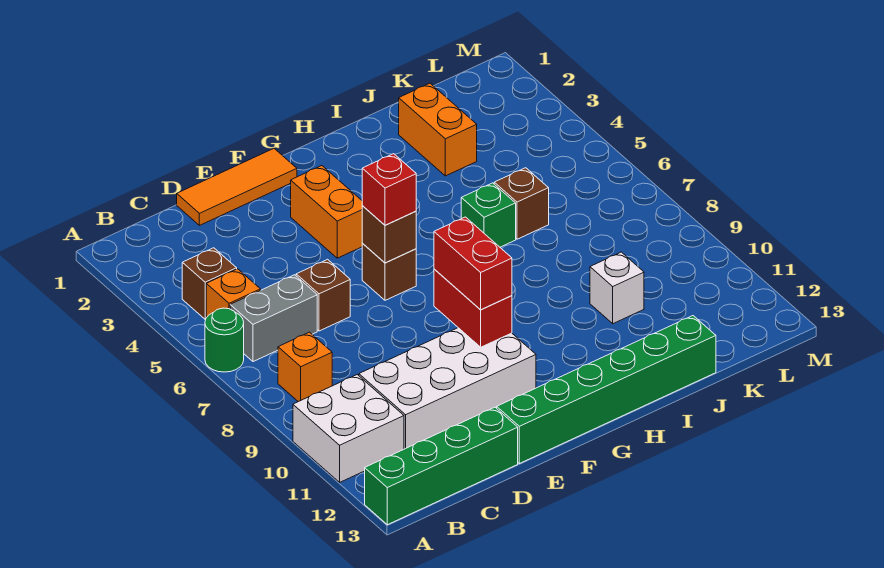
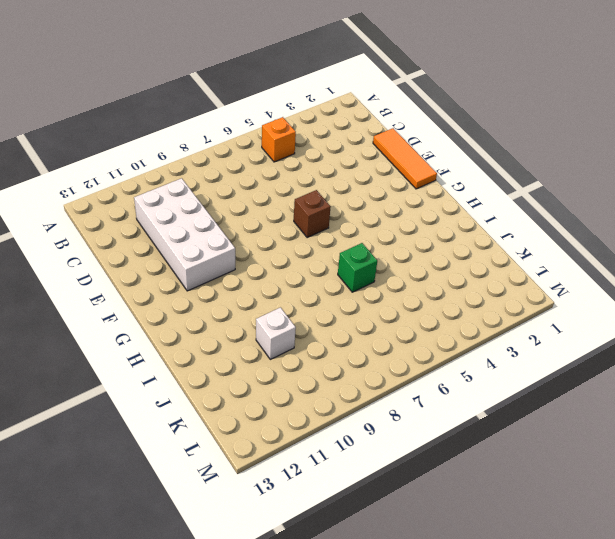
none -> green round brick A6 level 1
none -> white brick A10:B11 level 1
none -> green brick A13:D13 level 1

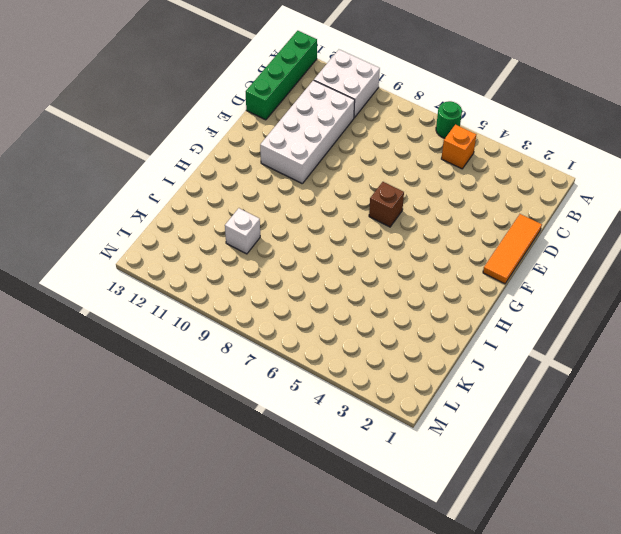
none -> brown brick B4 level 1
none -> grey brick B6:C6 level 1
none -> orange brick B8 level 1

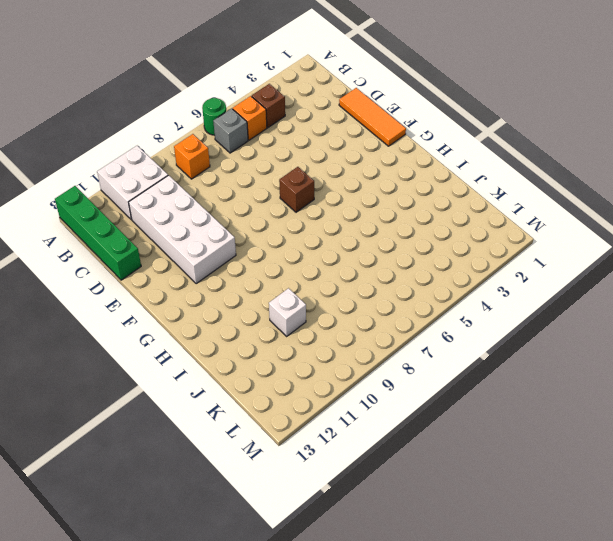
grey brick B6 level 1 -> grey brick B6:C6 level 1
none -> brown brick D6 level 1
none -> green brick E13:J13 level 1
none -> orange brick F3:F4 level 1

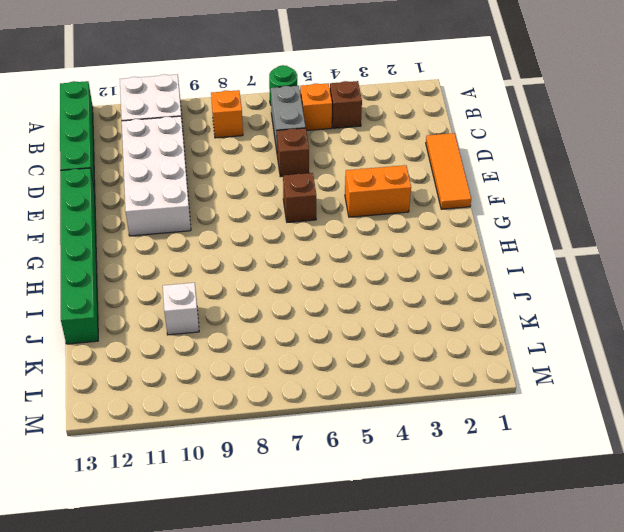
none -> green brick I6 level 1
none -> orange brick J2:J3 level 1
none -> brown brick J6 level 1

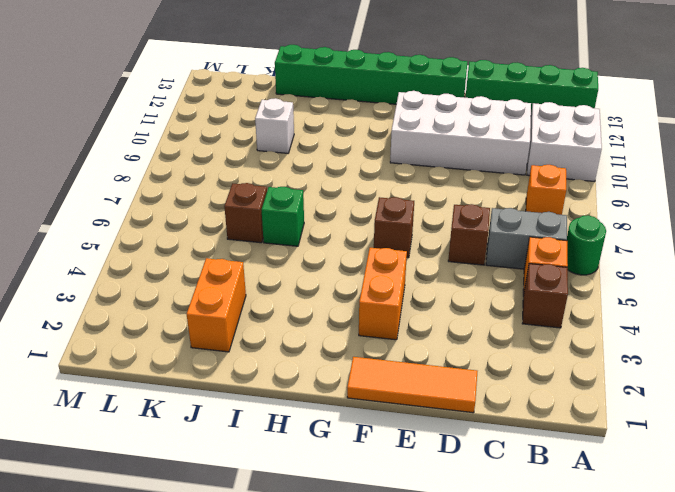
none -> brown brick F6 level 2
none -> red brick F9:F10 level 2
none -> red brick F6 level 3

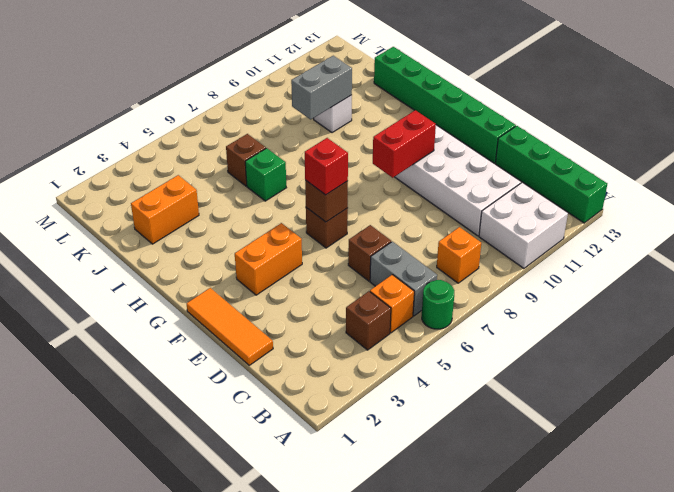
grey brick J9:J10 level 2 -> none
none -> red brick F9:F10 level 3

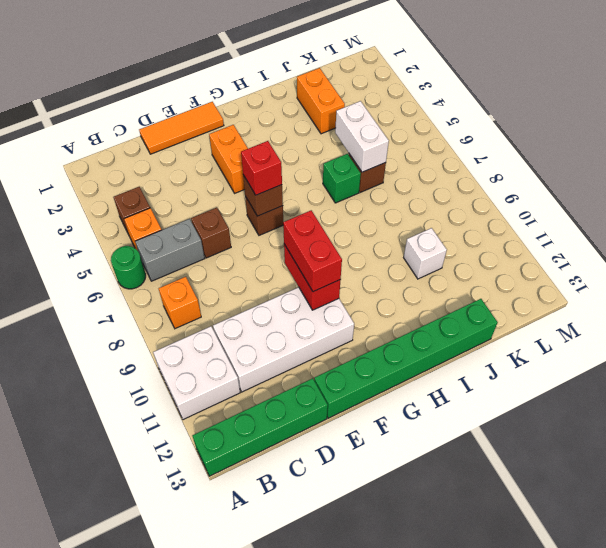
white brick J5:J6 level 2 -> none

